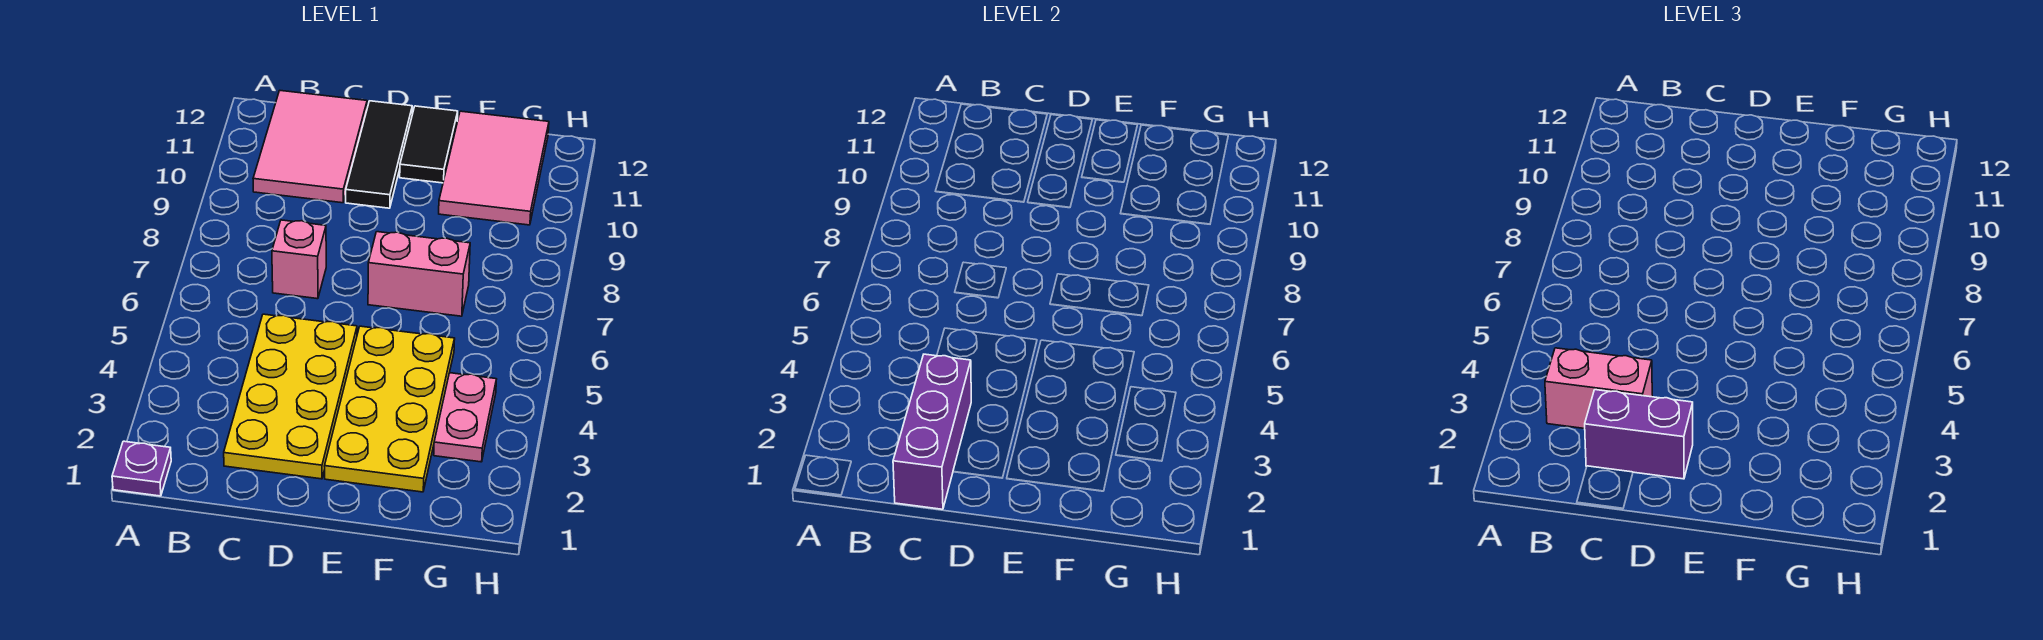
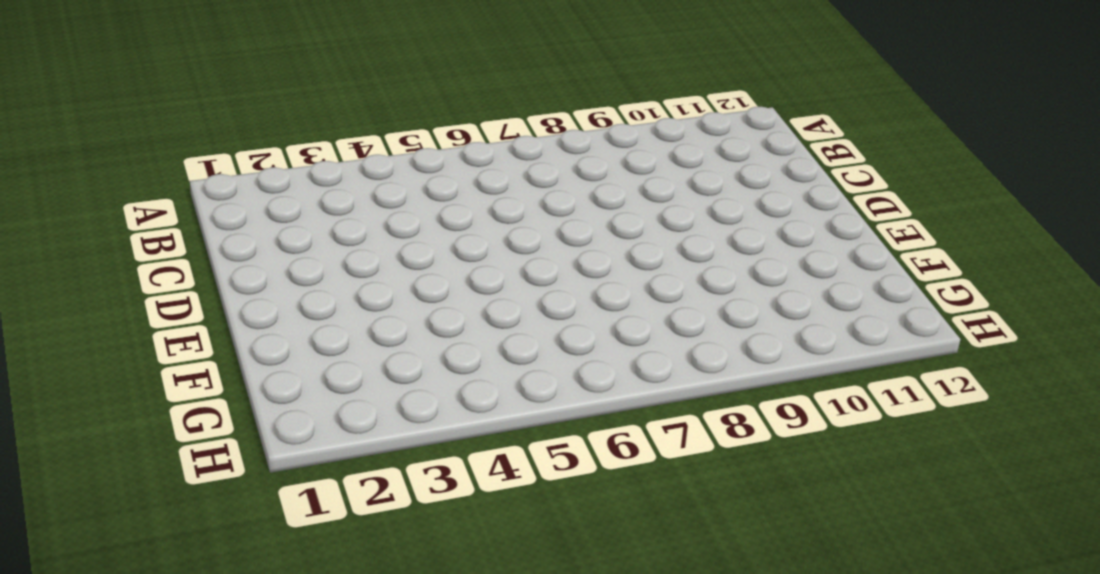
none -> purple plate A1 level 1
none -> pink tile B10:C12 level 1
none -> yellow plate C2:D5 level 1

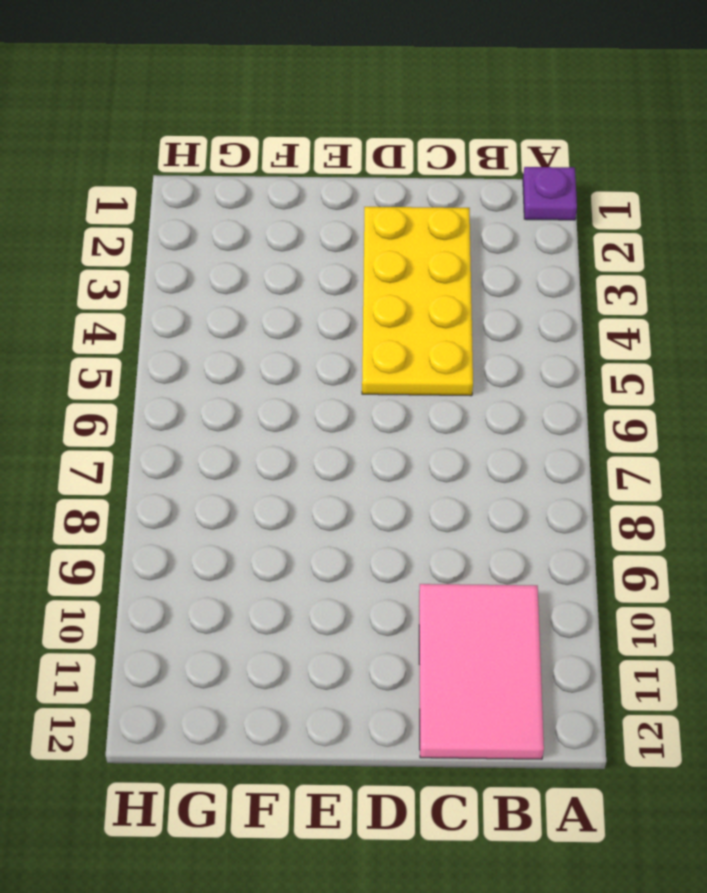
none -> pink brick C7 level 1
none -> black tile D10:D12 level 1
none -> yellow plate E2:F5 level 1

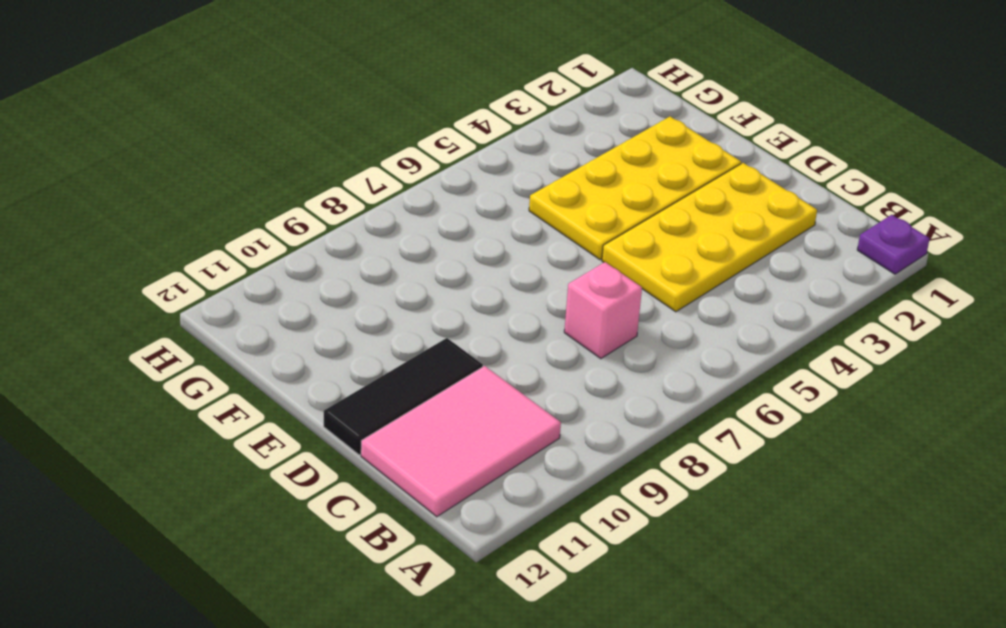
none -> pink brick E7:F7 level 1
none -> black tile E11:E12 level 1
none -> pink tile F10:G12 level 1

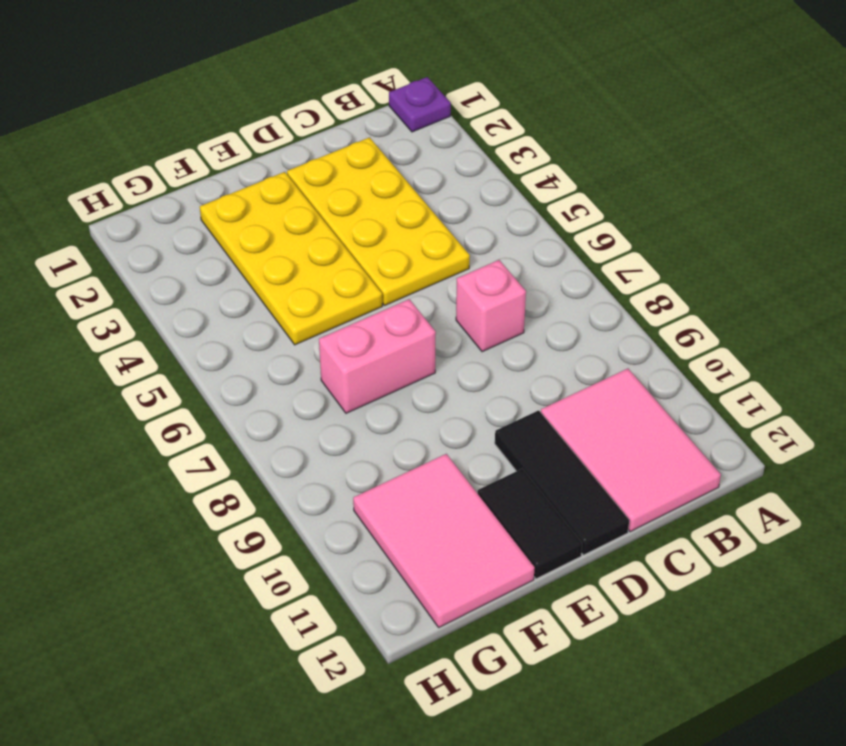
none -> pink plate G3:G4 level 1
none -> purple brick C1:C3 level 2
none -> pink brick B3:C3 level 3

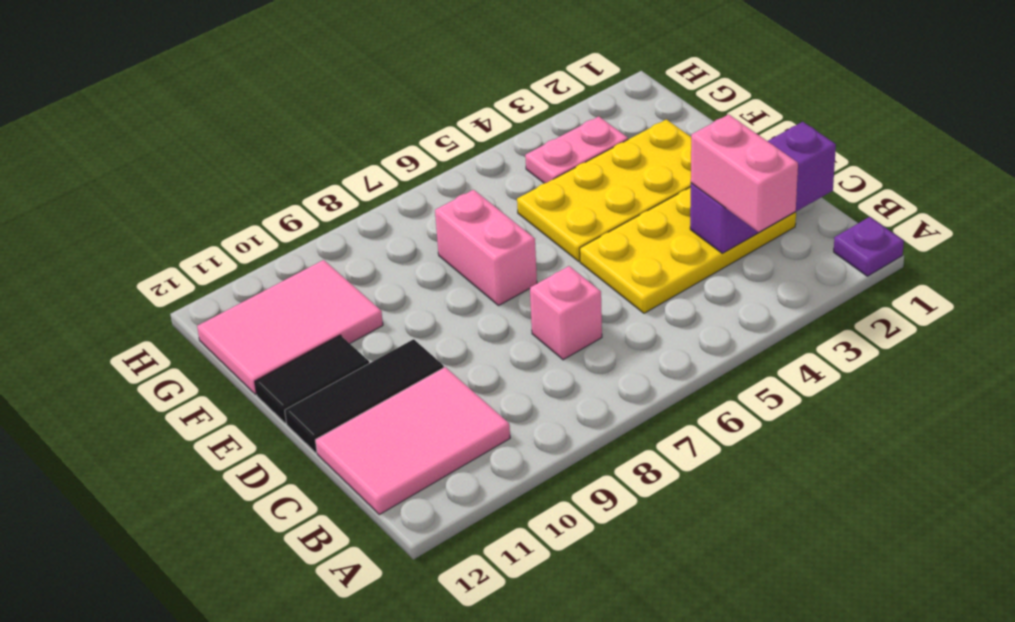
none -> purple brick C2:D2 level 3

